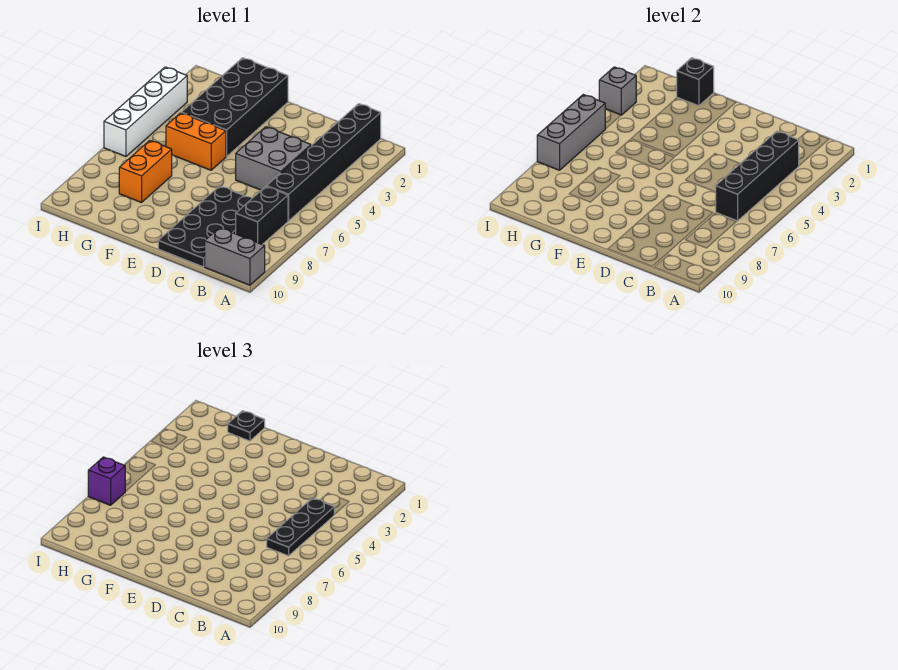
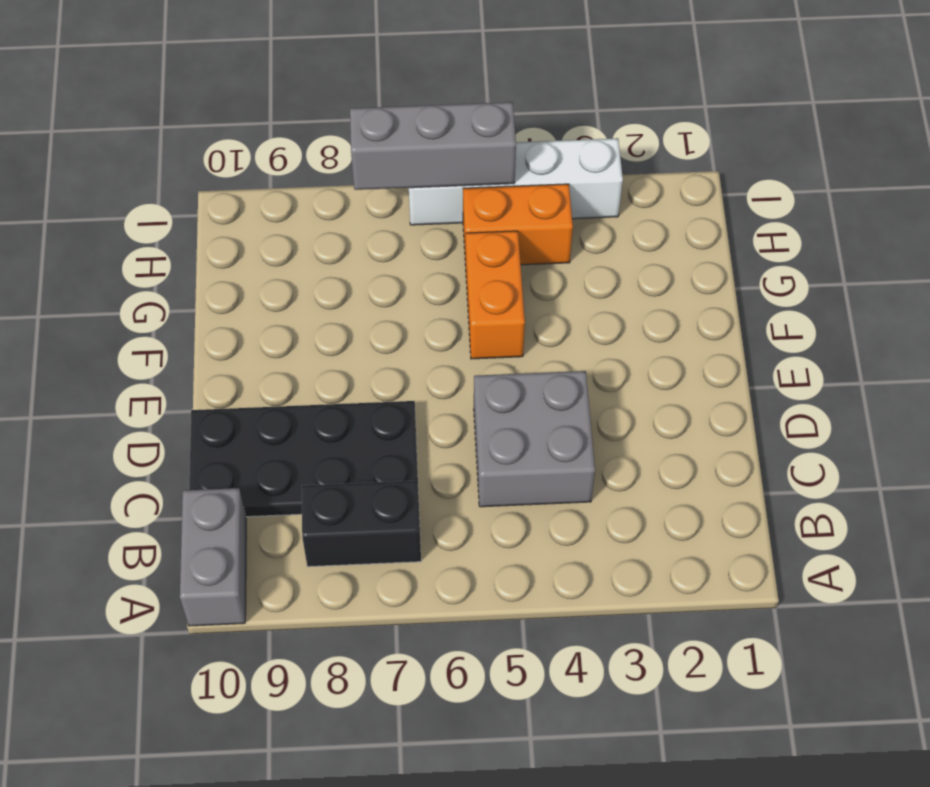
orange brick H4:H5 level 1 -> orange brick G7:G8 level 1
none -> black brick B1:B6 level 1
none -> black brick F1:G4 level 1
none -> black brick B3:B6 level 2

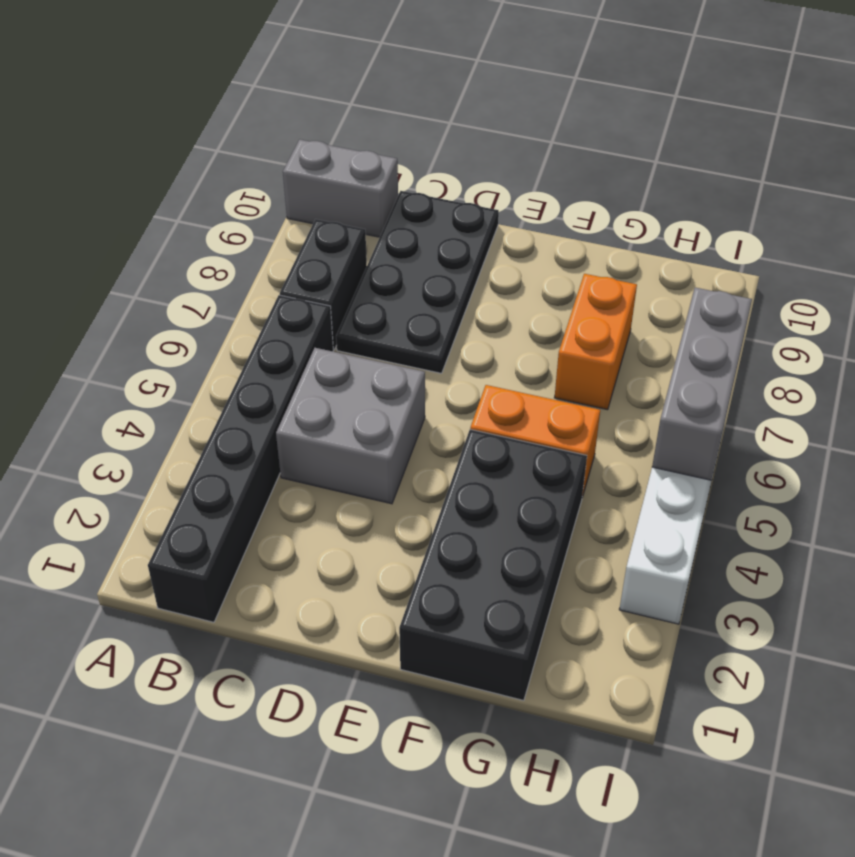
none -> black brick B3:B6 level 2
none -> black brick G1 level 2
none -> grey brick I3 level 2

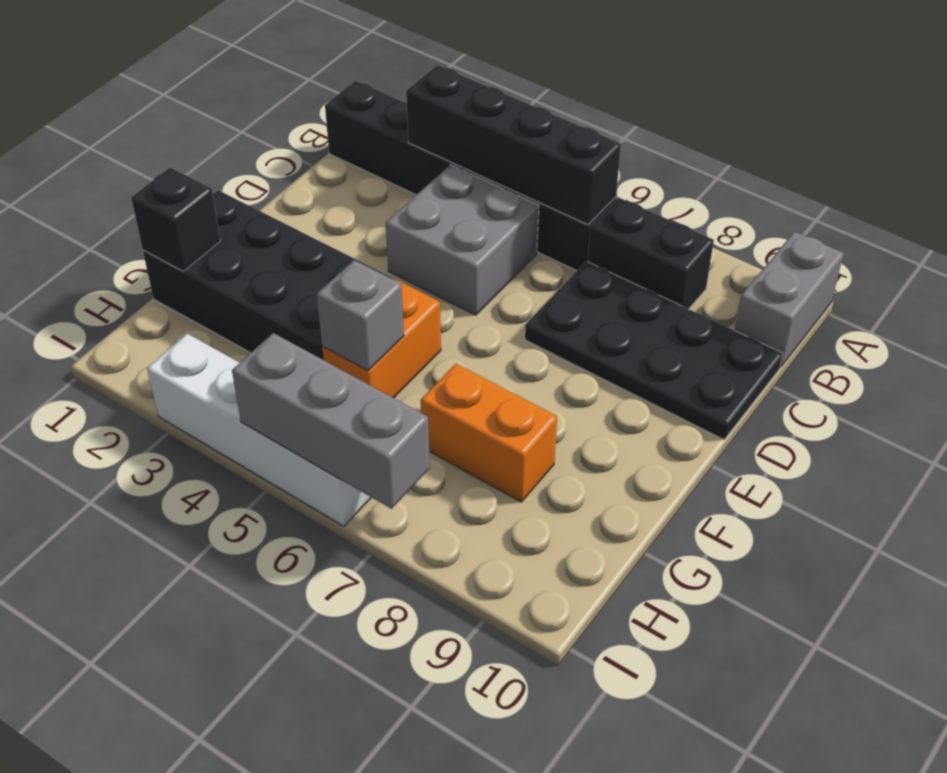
grey brick G5 level 2 -> grey brick I3 level 2
none -> black plate B4:B6 level 3
none -> black plate G1 level 3
none -> purple brick I7 level 3

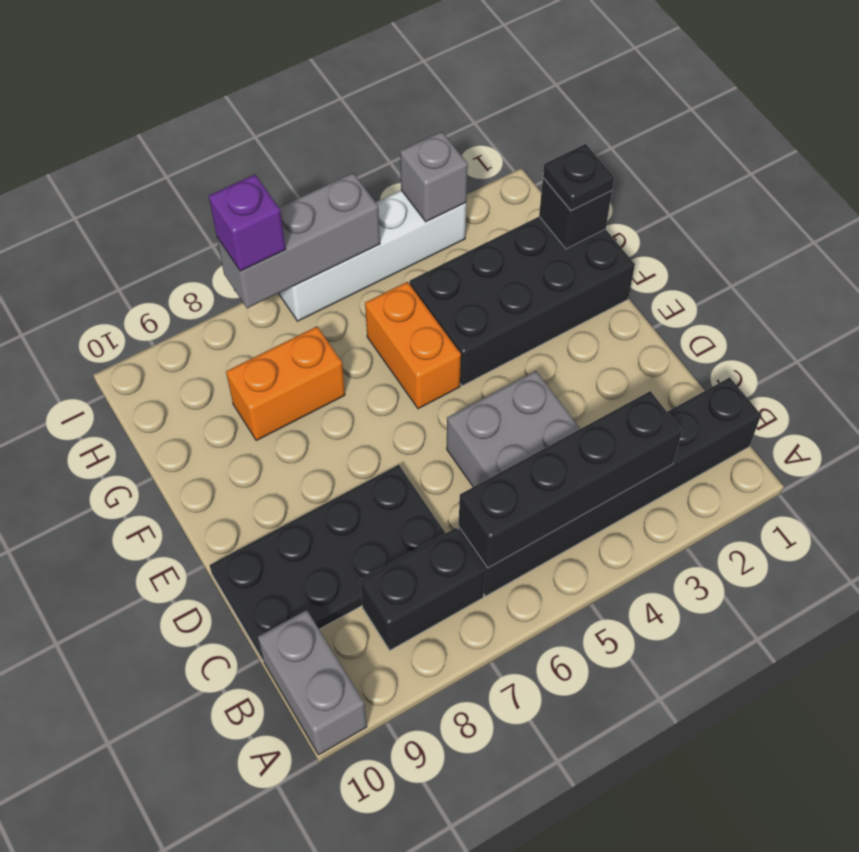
none -> black plate B4:B6 level 3

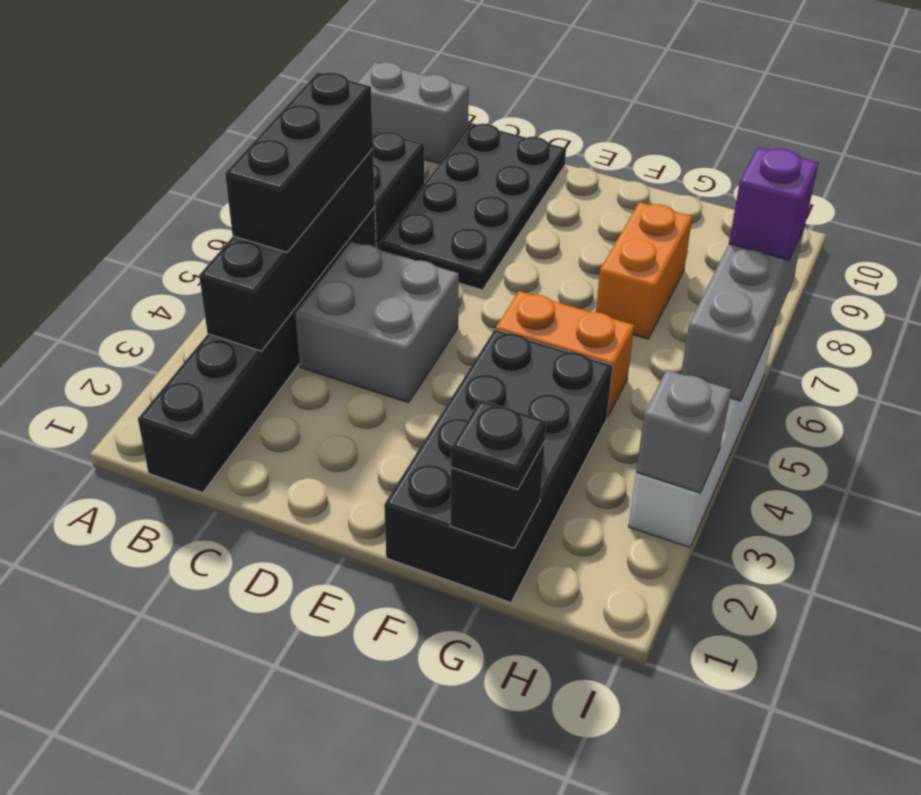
black brick B4:B6 level 3 -> black plate B4:B6 level 3

